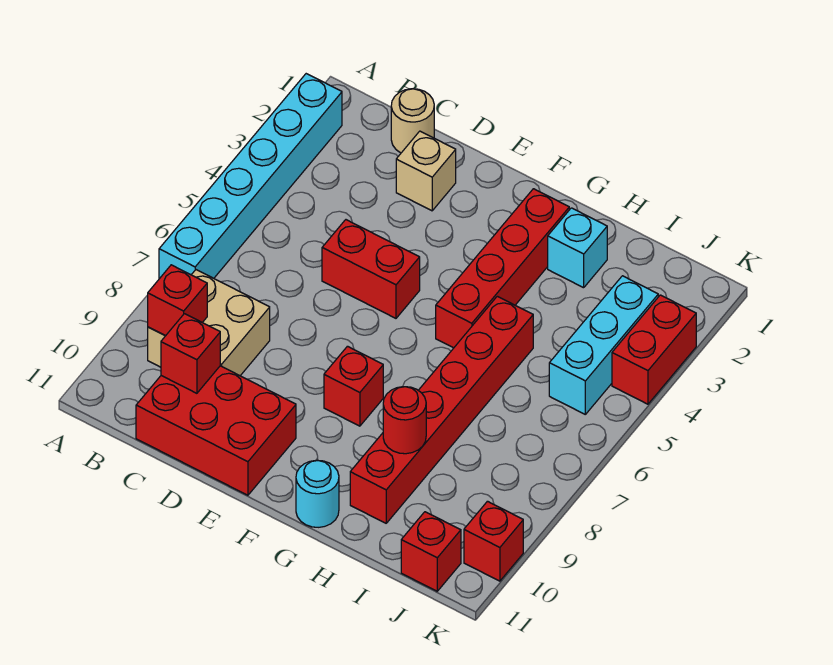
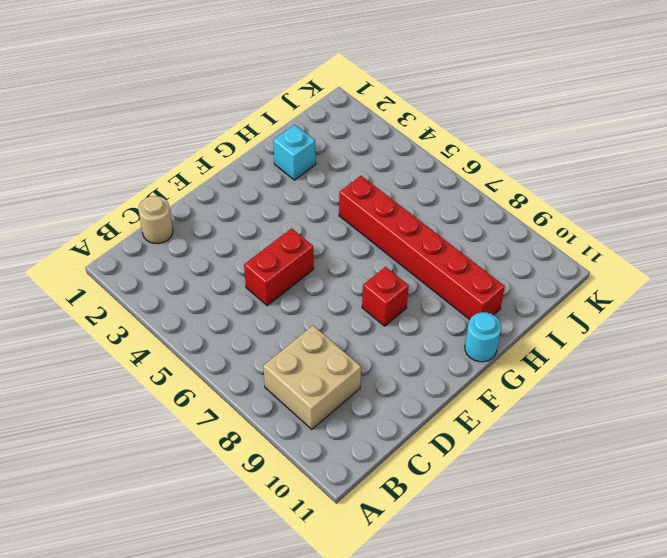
none -> cyan brick A2:A7 level 1
none -> red brick C10:E11 level 1
none -> tan brick D2 level 1

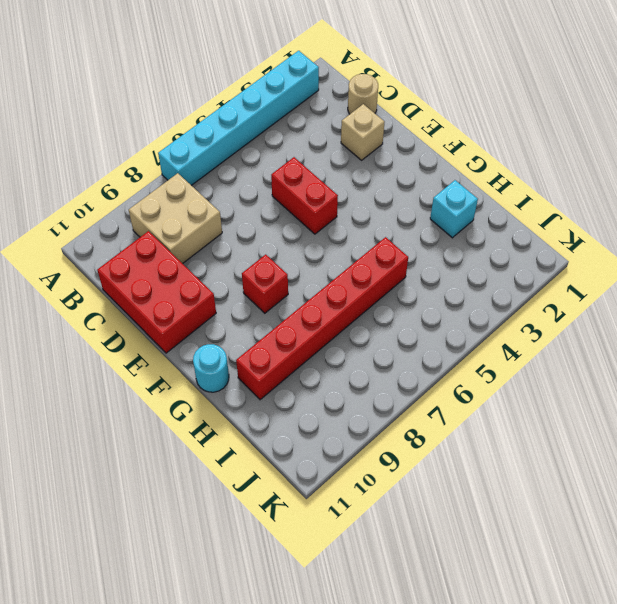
none -> red brick G2:G5 level 1
none -> cyan brick J3:J5 level 1
none -> red brick J11 level 1

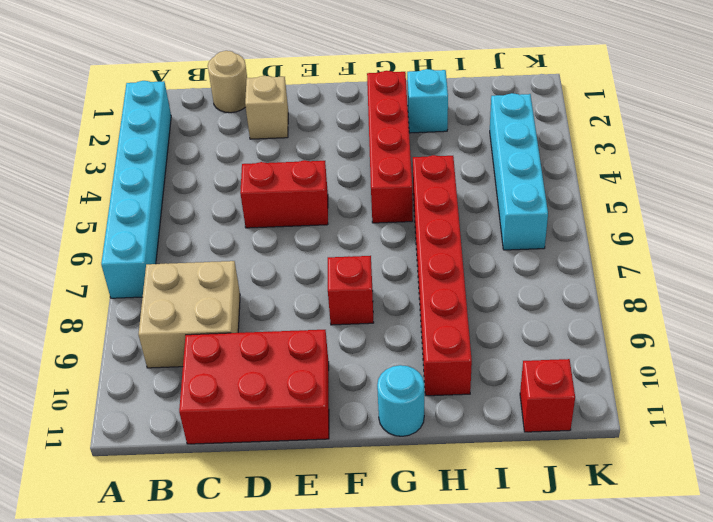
cyan brick J3:J6 level 1 -> cyan brick J3:J5 level 1
none -> red brick K3:K4 level 1
none -> red brick K10 level 1
none -> red brick B9 level 2

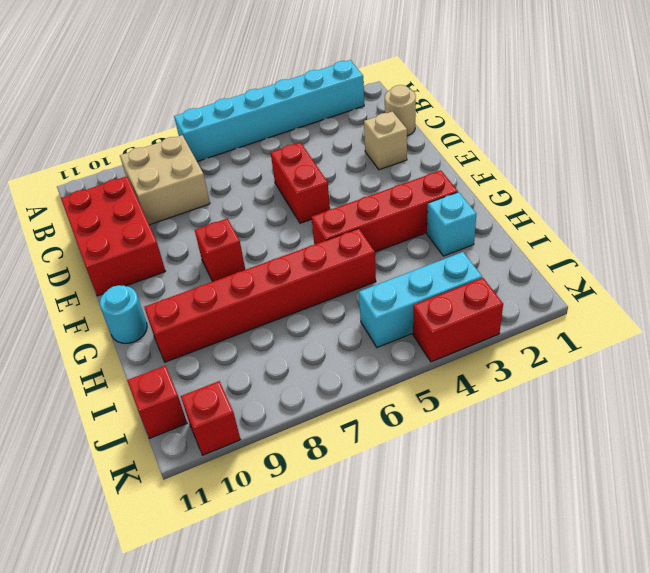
none -> red brick B9 level 2
none -> red brick C10 level 2
none -> red round brick H9 level 2

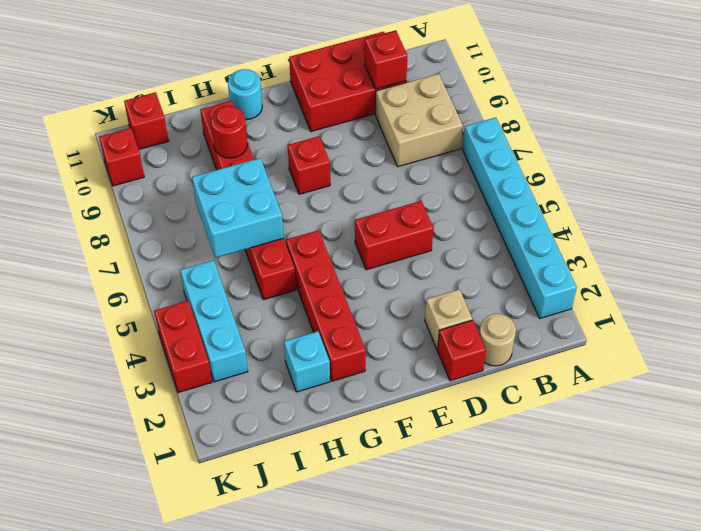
red brick D1 level 1 -> red brick B9 level 2
cyan brick H6:I7 level 2 -> none

